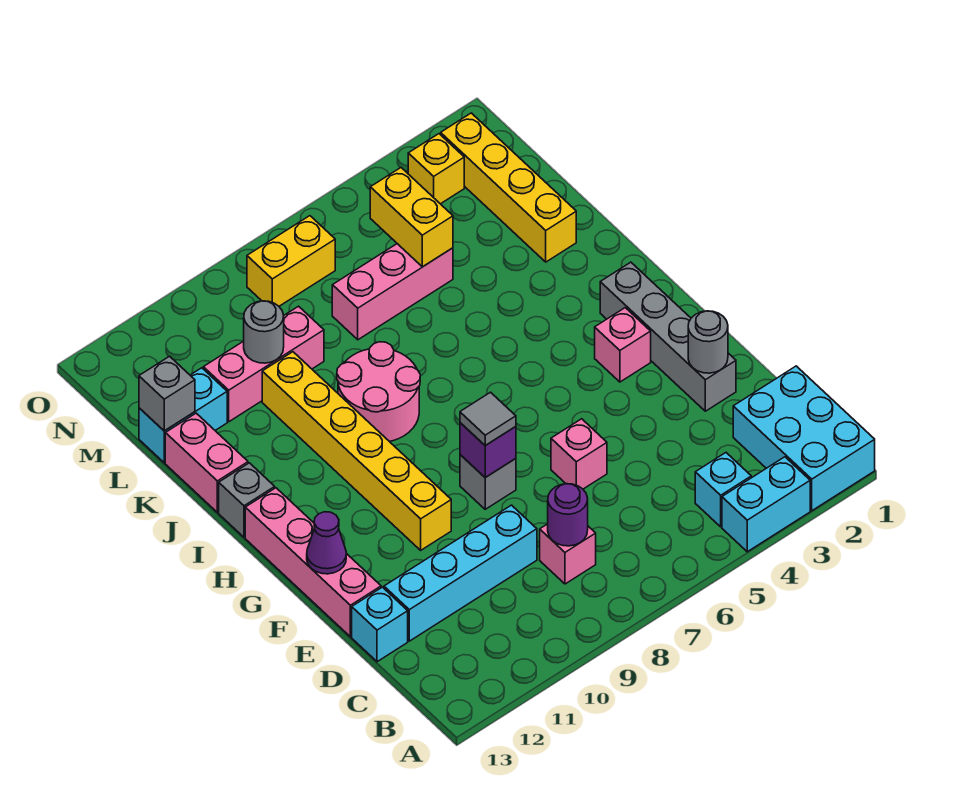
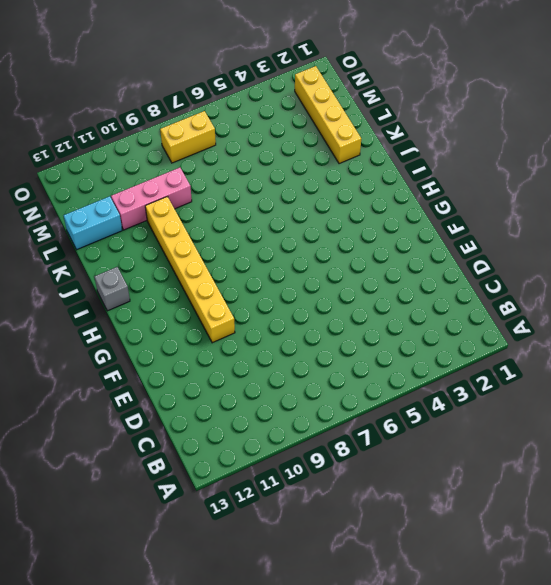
none -> cyan brick A1:C2 level 1
none -> cyan brick A3:A4 level 1
none -> cyan brick B4 level 1

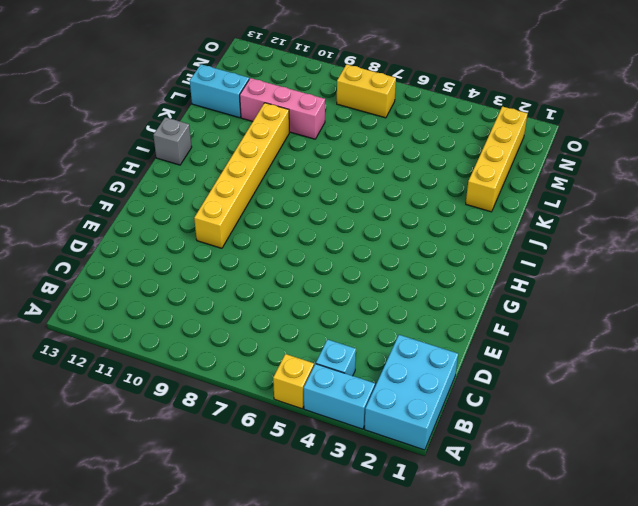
yellow brick A5 level 1 -> yellow brick N3 level 1
none -> pink brick C8 level 1
none -> cyan brick D9:D12 level 1
none -> cyan brick D13 level 1

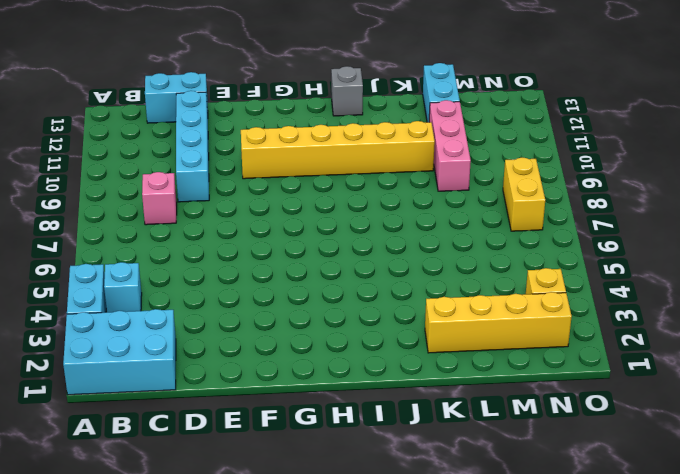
cyan brick C13:D13 level 1 -> cyan brick D13 level 1
none -> grey brick E2:H2 level 1
none -> pink brick E6 level 1
none -> pink brick E13:H13 level 1

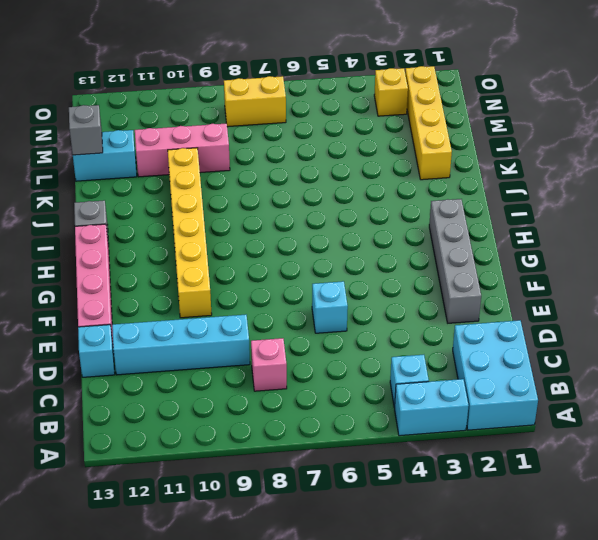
cyan brick E6 level 1 -> pink brick E6 level 1
none -> grey brick F8 level 1
none -> pink brick G3 level 1
none -> pink round brick I8:J9 level 1

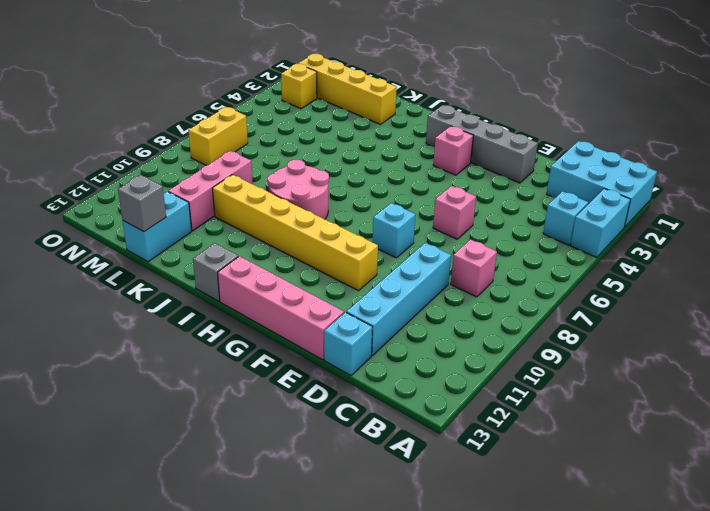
cyan brick F8 level 1 -> grey brick F8 level 1
none -> pink brick J13:K13 level 1
none -> pink brick L5:L7 level 1
none -> purple round brick C8 level 2

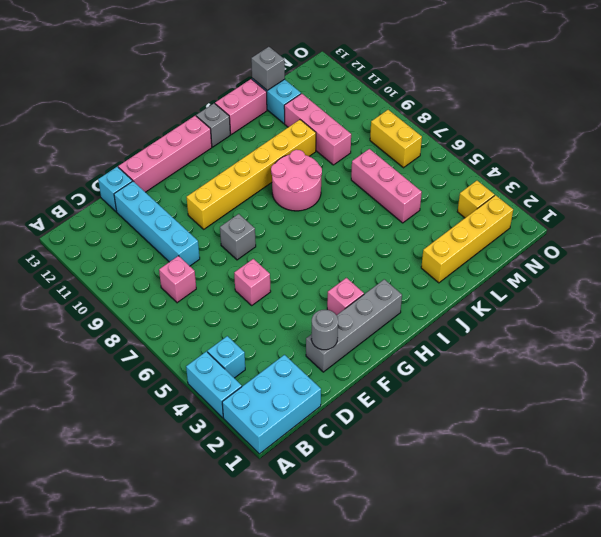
none -> purple round brick C8 level 2
none -> purple brick F8 level 2
none -> purple cone F13 level 2

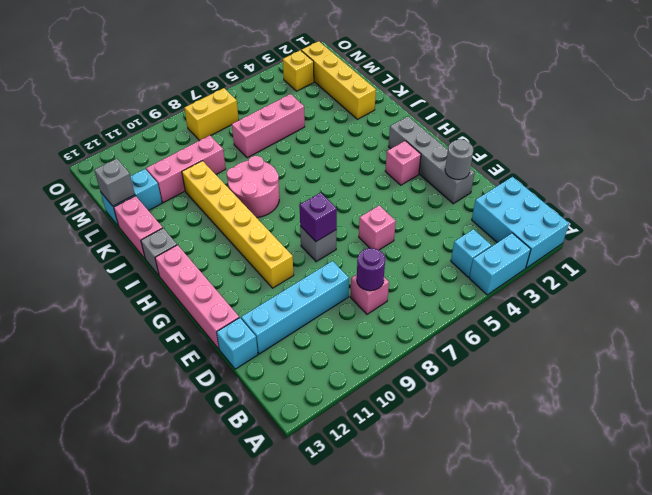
none -> purple cone F13 level 2
none -> yellow brick L5:M5 level 2
none -> grey round brick L10 level 2

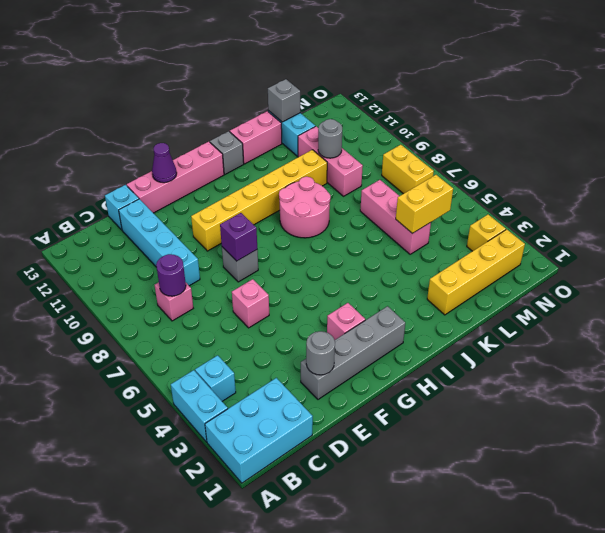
none -> grey tile F8 level 3

